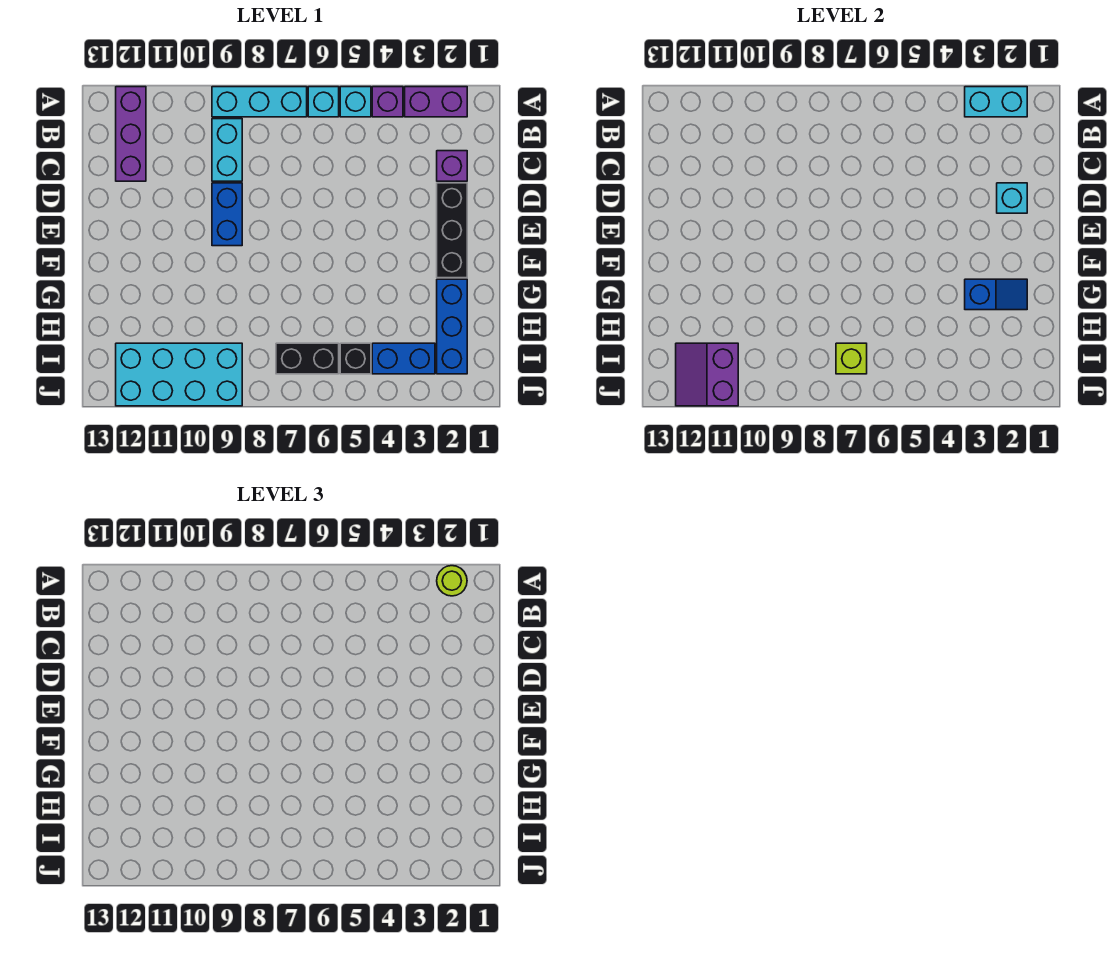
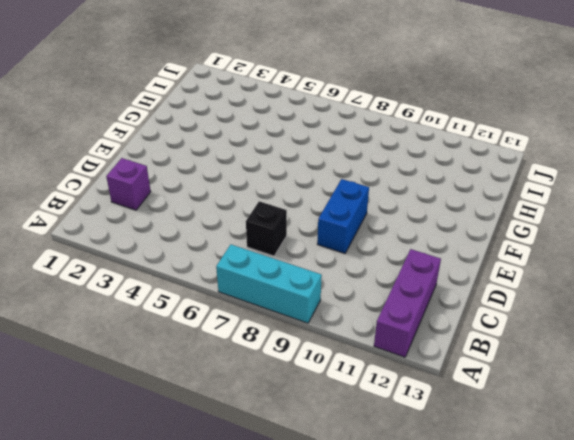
black brick C7 level 1 -> black brick I5 level 1
none -> purple brick A2:A3 level 1
none -> purple brick A4 level 1
none -> cyan brick A5 level 1

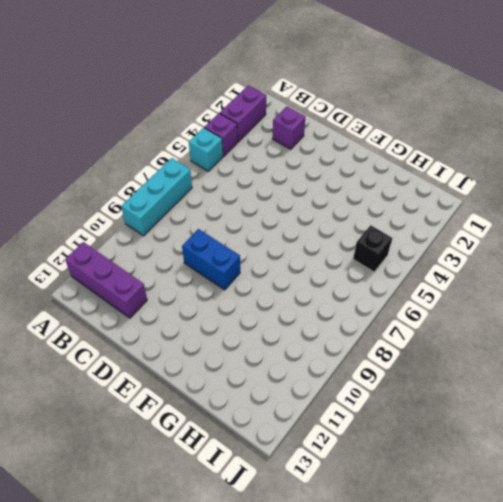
none -> cyan brick A6 level 1
none -> cyan brick B9:C9 level 1
none -> black brick D2:F2 level 1

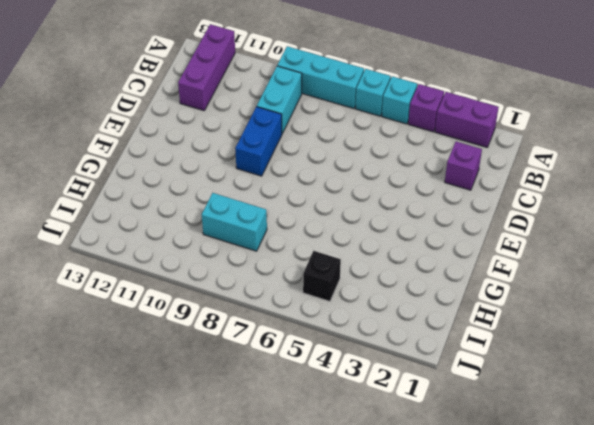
cyan brick H8:H9 level 1 -> cyan brick A2:A3 level 2
none -> black brick D2:F2 level 1
none -> blue brick G2:I2 level 1
none -> blue brick I3:I4 level 1

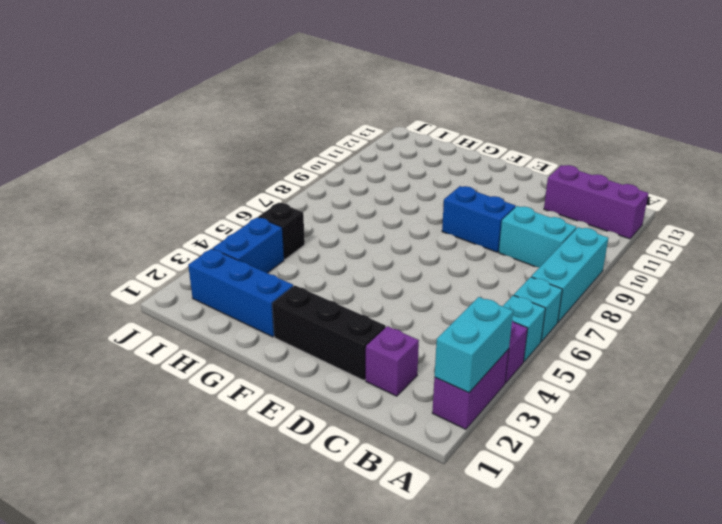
none -> black brick I6:I7 level 1
none -> cyan brick I9:J12 level 1
none -> cyan brick D2 level 2

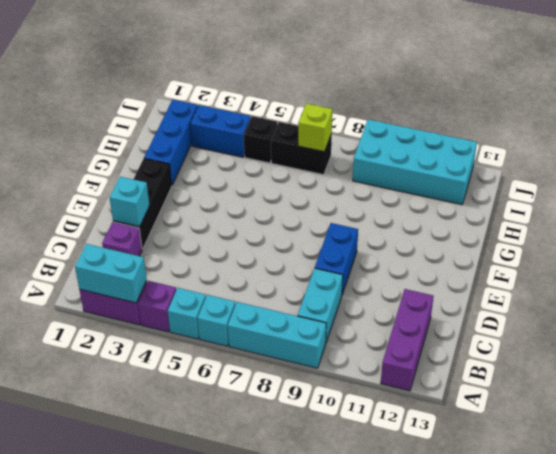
none -> blue slope G2:G3 level 2 top 3
none -> purple slope I11:J12 level 2 top 11
none -> lime round brick A2 level 3

